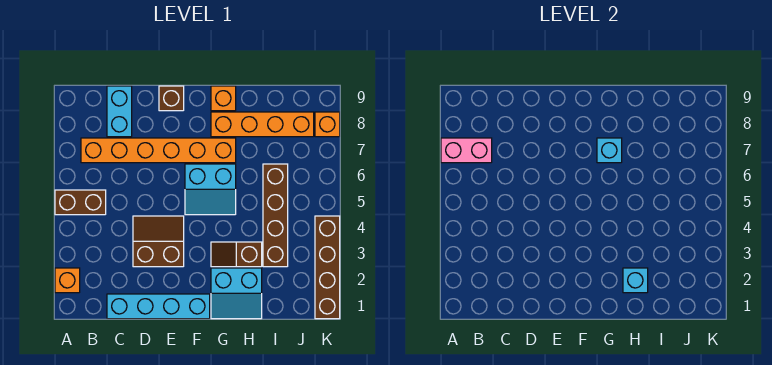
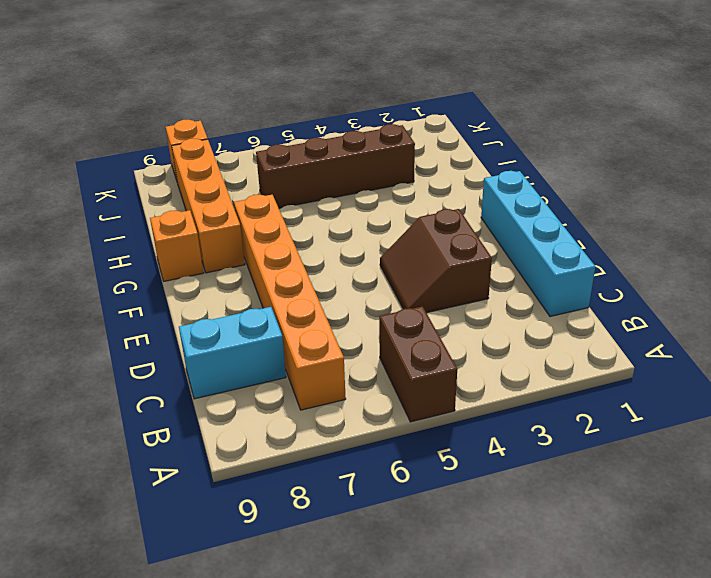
none -> orange brick A2 level 1
none -> brown brick E9 level 1
none -> cyan slope F5:G6 level 1 top 6

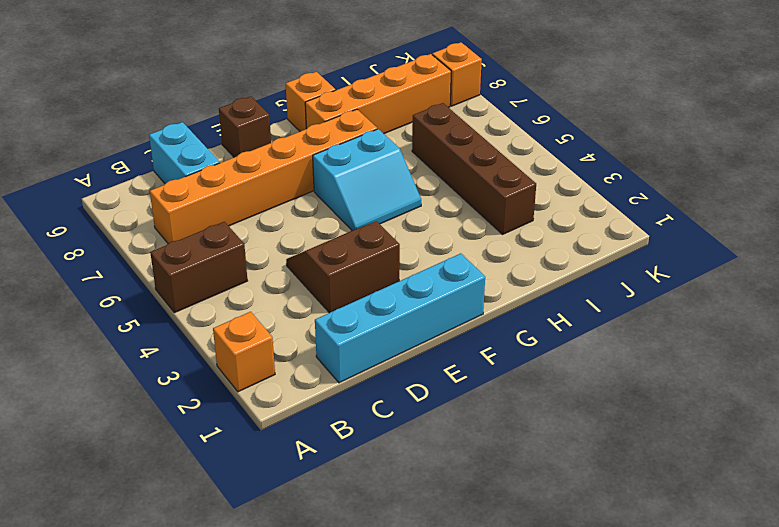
none -> cyan slope G1:H2 level 1 top 2
none -> brown slope G3:H3 level 1 top H
none -> brown brick K1:K4 level 1

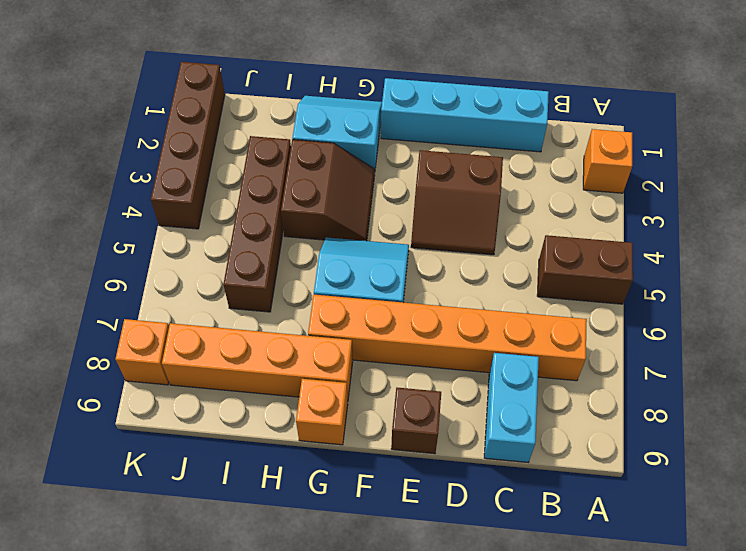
brown slope G3:H4 level 1 top H -> brown slope G3:H3 level 1 top H
none -> pink brick A7:B7 level 2
none -> cyan brick G7 level 2
none -> cyan brick H2 level 2

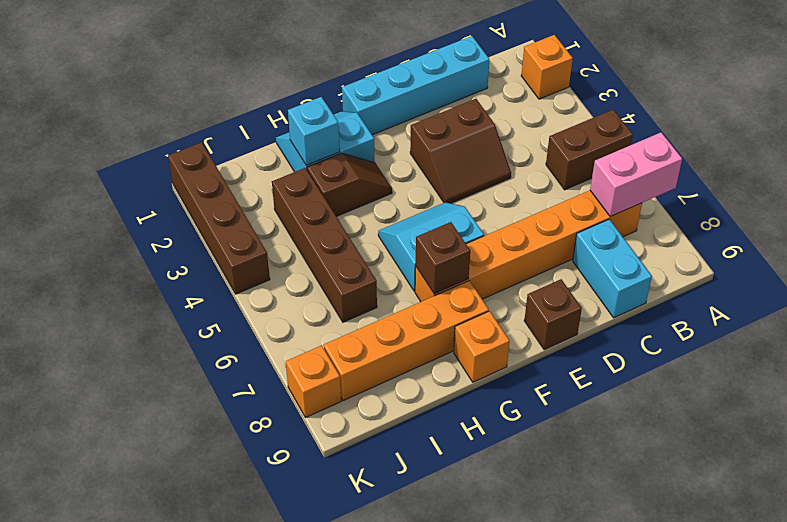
brown brick G7 level 2 -> cyan brick G7 level 2

